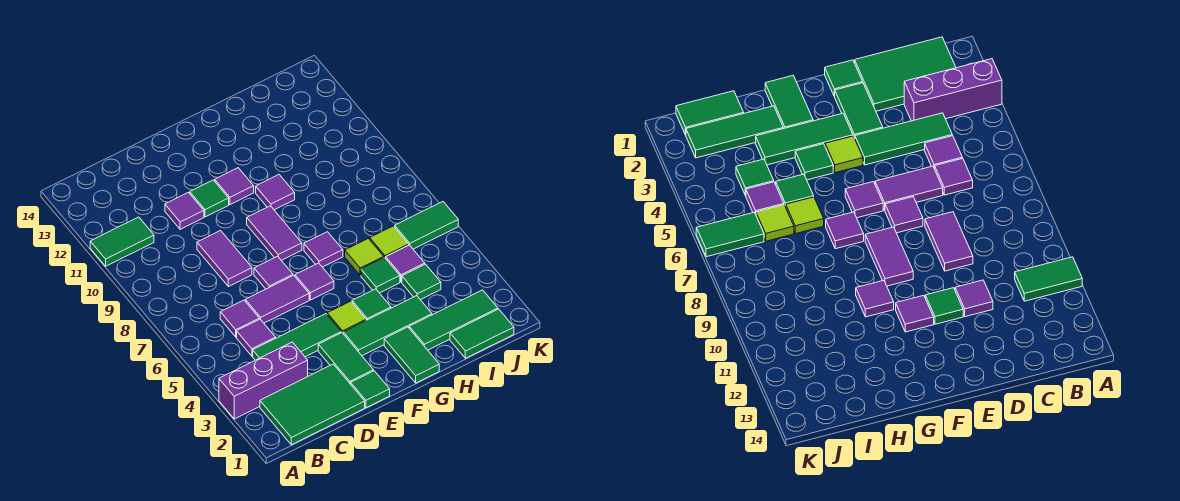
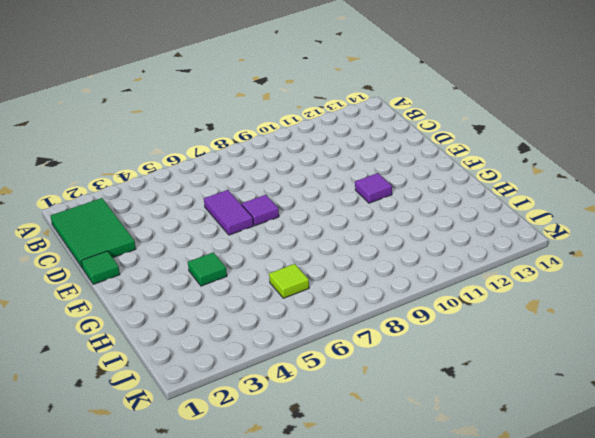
none -> purple brick A3:C3 level 1
none -> green tile A11:B11 level 1
none -> green tile C4:E4 level 1
none -> purple tile C5 level 1

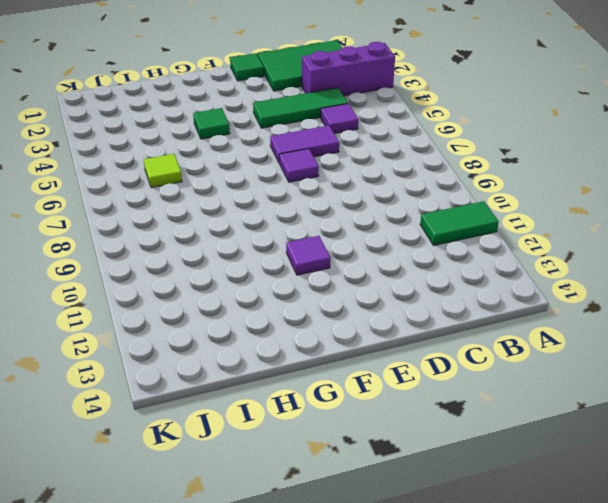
none -> purple tile C6 level 1
none -> purple tile D8:D9 level 1
none -> purple tile D11 level 1
none -> green tile E2:E3 level 1

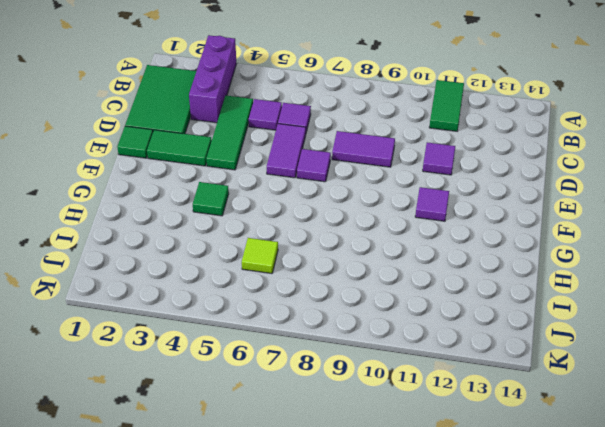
none -> green tile E11 level 1
none -> green tile F3:H3 level 1
none -> lime tile F4 level 1
none -> purple tile F6 level 1

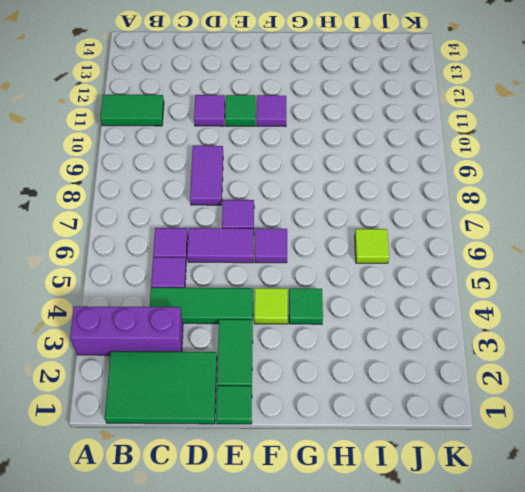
none -> green tile F3:H3 level 1
none -> purple tile F8:F9 level 1
none -> green tile G1:G2 level 1
none -> purple tile G7 level 1

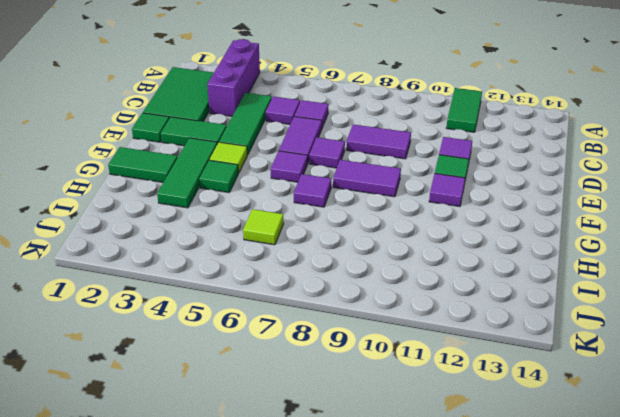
none -> purple tile G10 level 1
none -> green tile H2:J2 level 1
none -> green tile H5 level 1
none -> lime tile H6 level 1

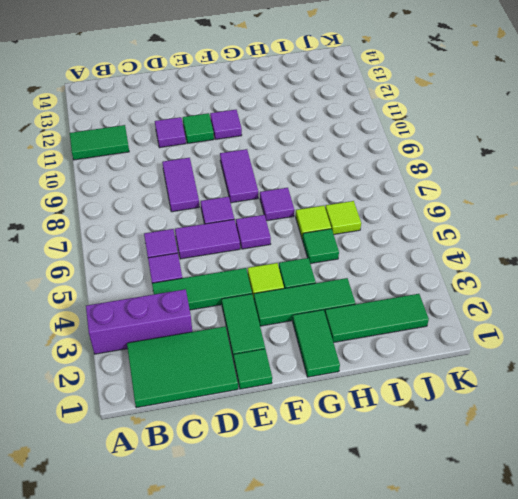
none -> purple tile G10 level 1
none -> green tile I1:J1 level 1
none -> green tile I4 level 1
none -> purple tile I5 level 1

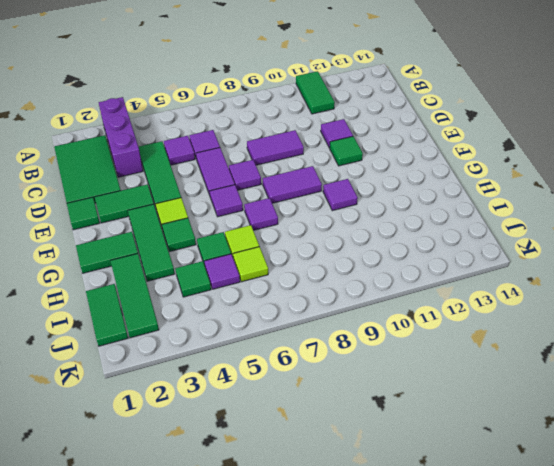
none -> purple tile F11 level 1
none -> green tile J6:K6 level 1

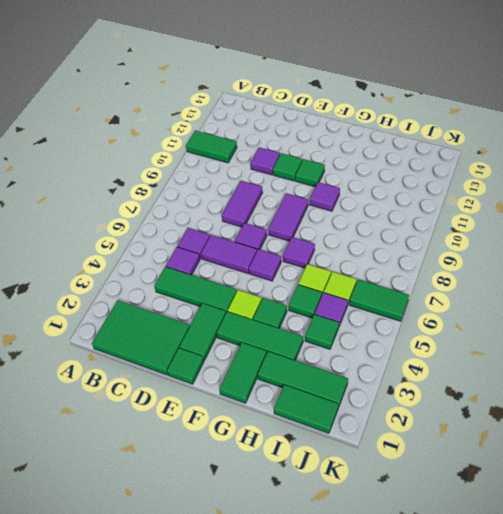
green tile F11 level 1 -> purple tile F11 level 1
none -> purple brick A3:C3 level 1

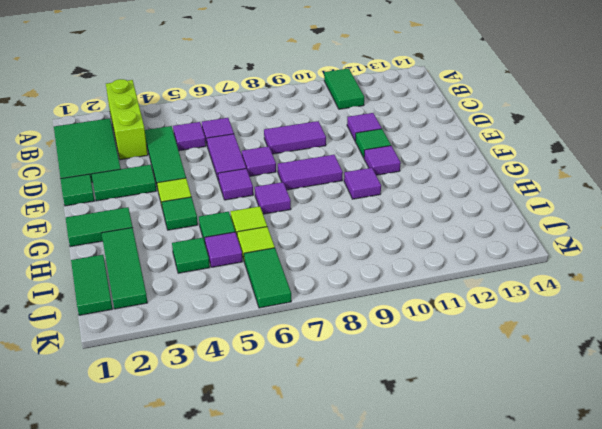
lime brick A3:C3 level 1 -> purple brick A3:C3 level 1
none -> green tile F3:H3 level 1

